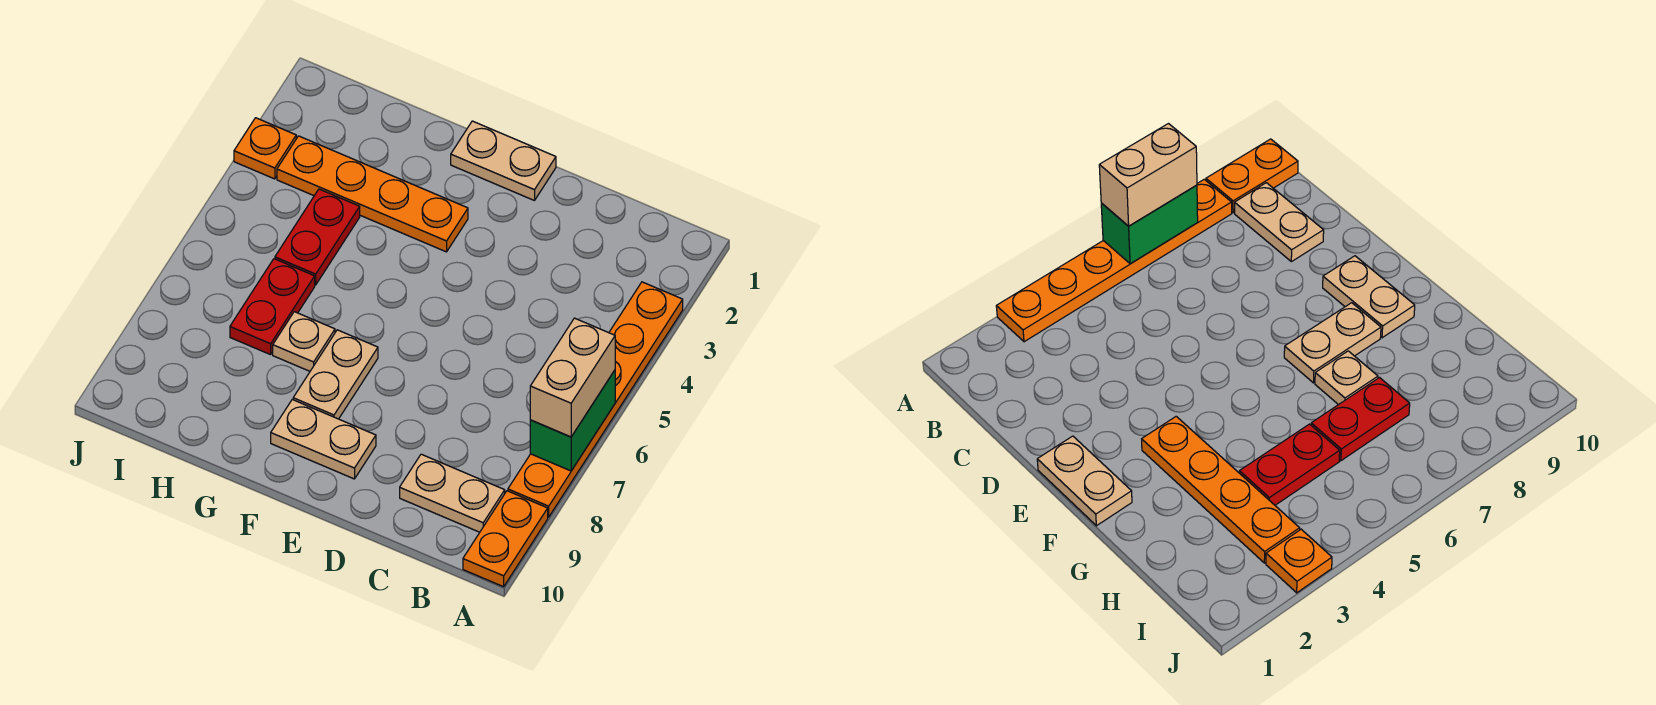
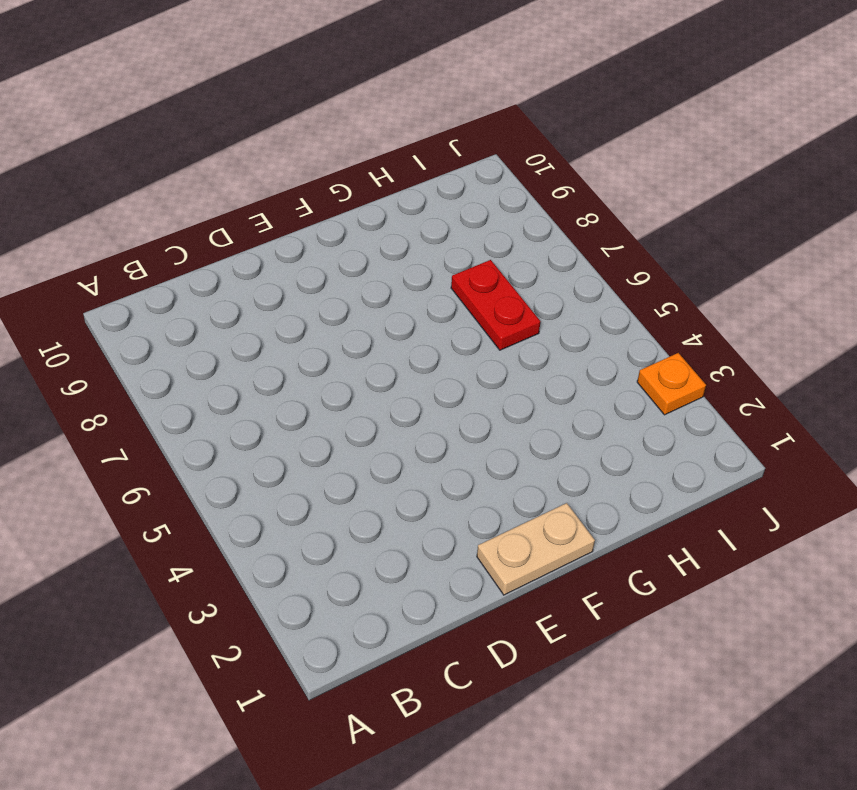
none -> orange plate A3:A8 level 1
none -> orange plate A9:A10 level 1
none -> tan plate B9:C9 level 1

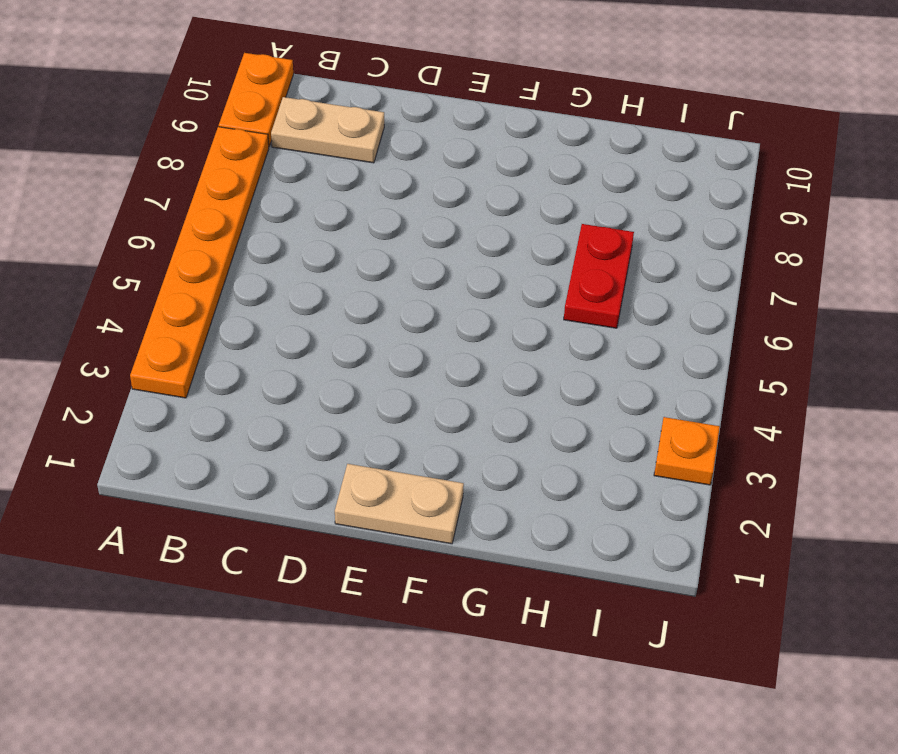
none -> tan plate E9:F9 level 1
none -> orange plate F3:I3 level 1
none -> tan plate F7:F8 level 1

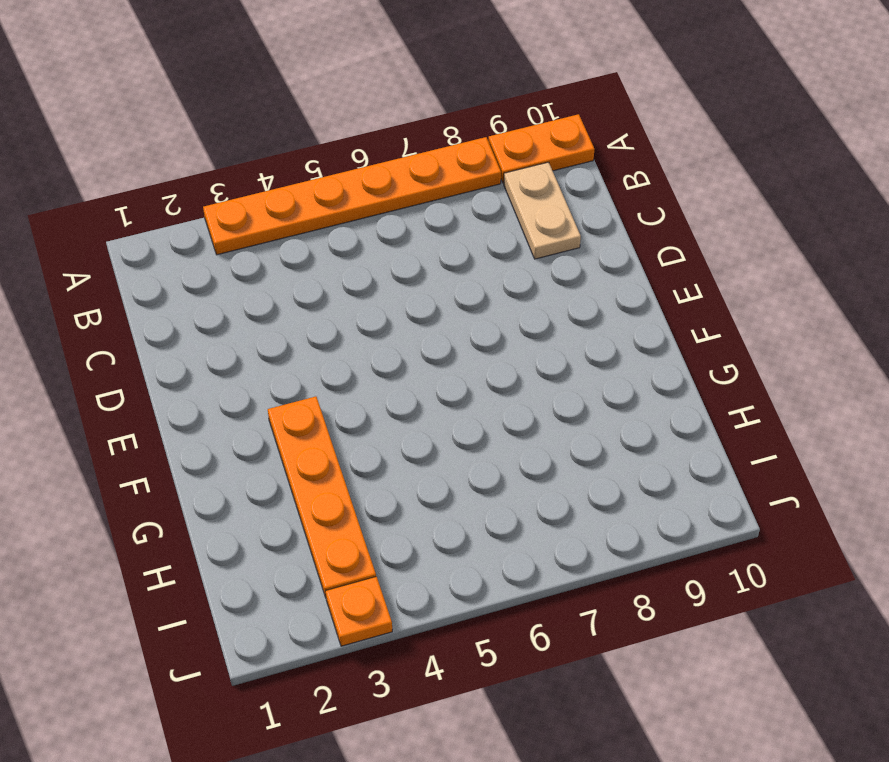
none -> tan plate E1:F1 level 1
none -> tan plate E9:F9 level 1
none -> tan plate F7:F8 level 1

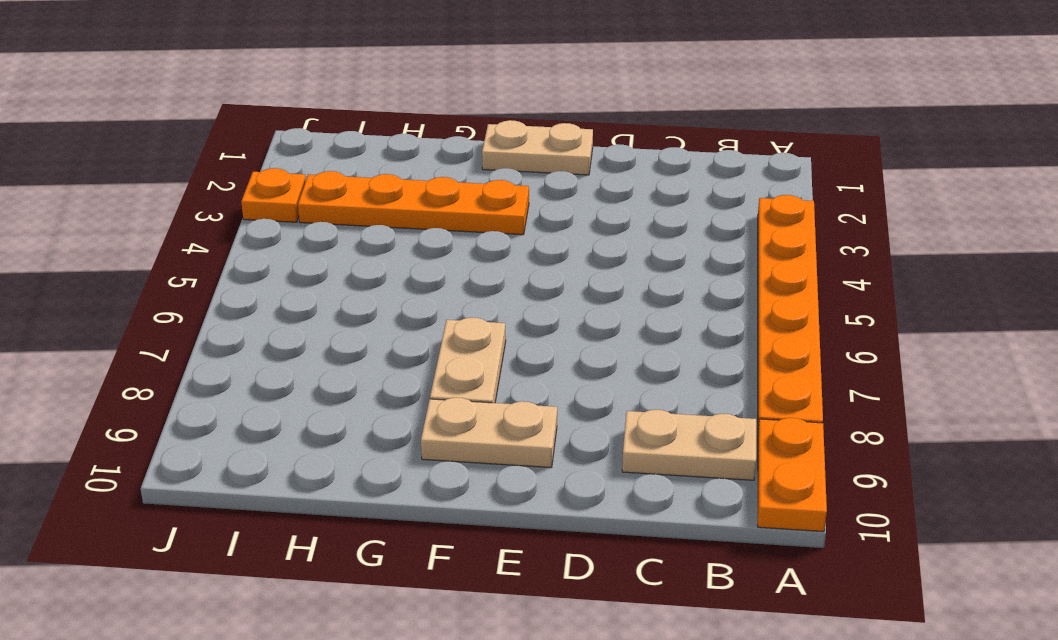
none -> tan plate G7 level 1
none -> red plate H4:H5 level 1
none -> red plate H6:H7 level 1

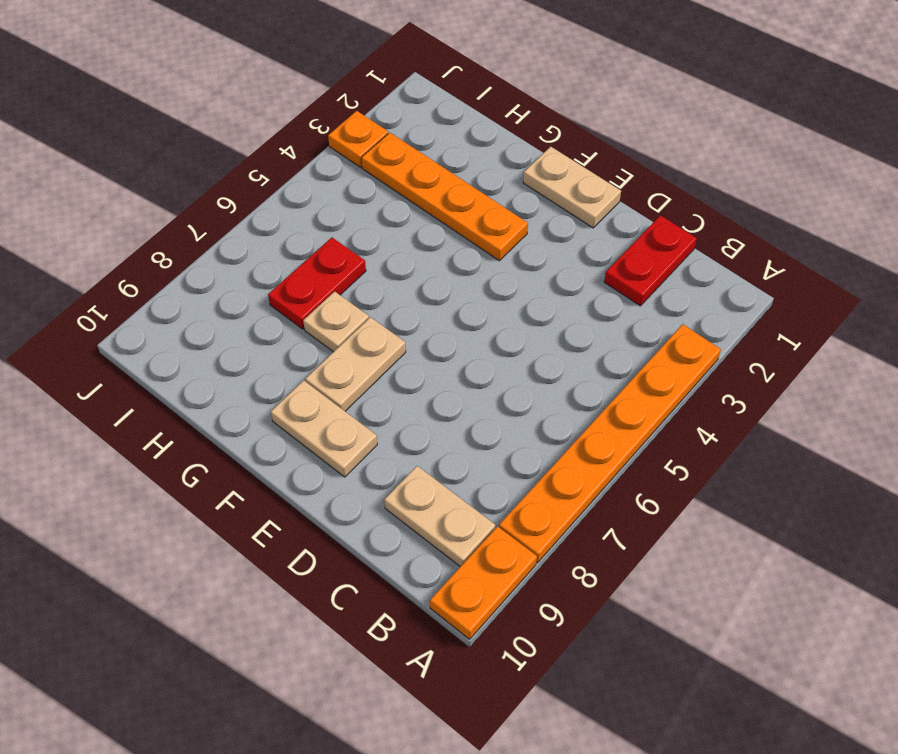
red plate C1:C2 level 1 -> red plate H4:H5 level 1
none -> green brick A6:A7 level 2
none -> tan brick A6:A7 level 3

